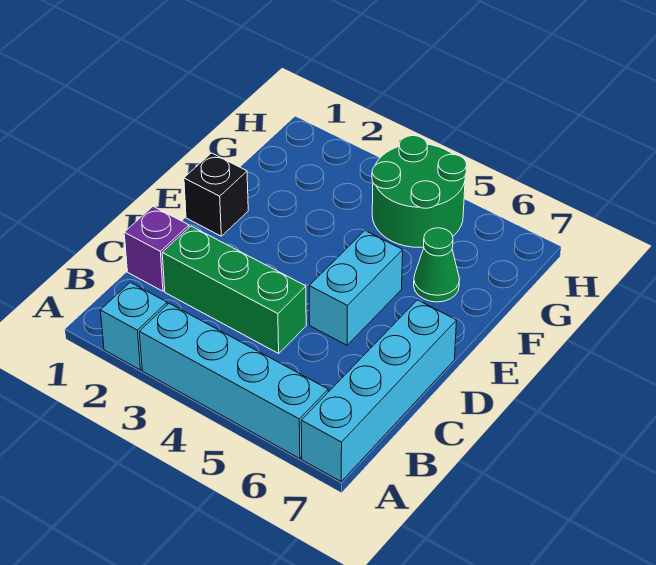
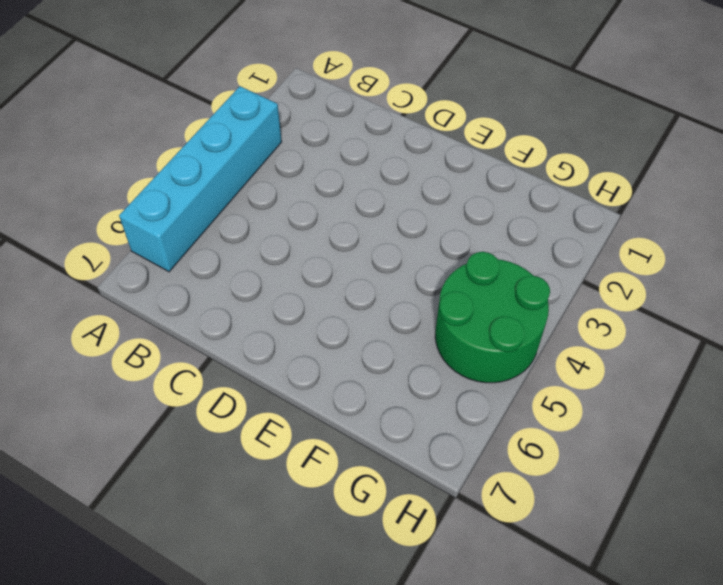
none -> cyan brick A2 level 1
none -> cyan brick A7:D7 level 1

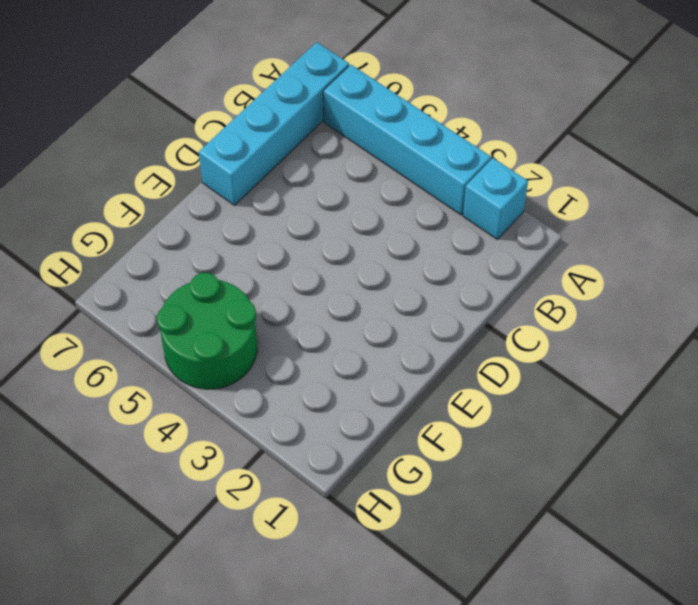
none -> purple brick C1 level 1
none -> green brick C2:C4 level 1

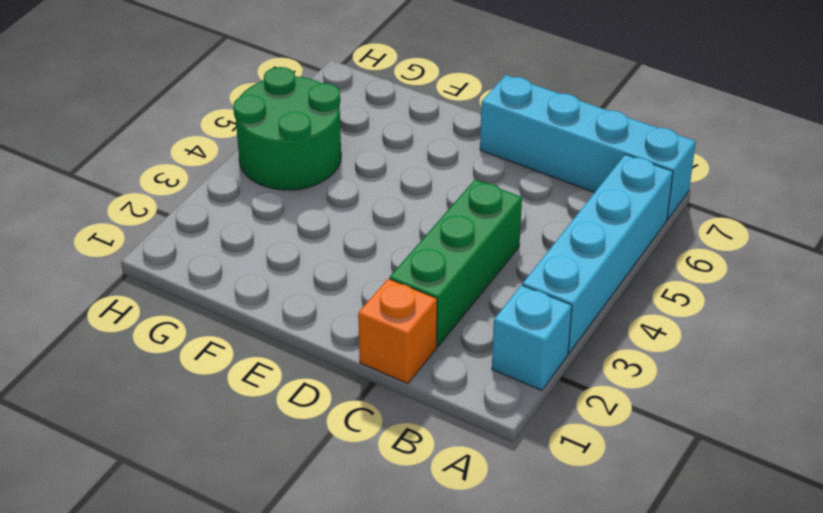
orange brick C1 level 1 -> purple brick C1 level 1
none -> cyan brick D5:E5 level 1
none -> black brick E1 level 1

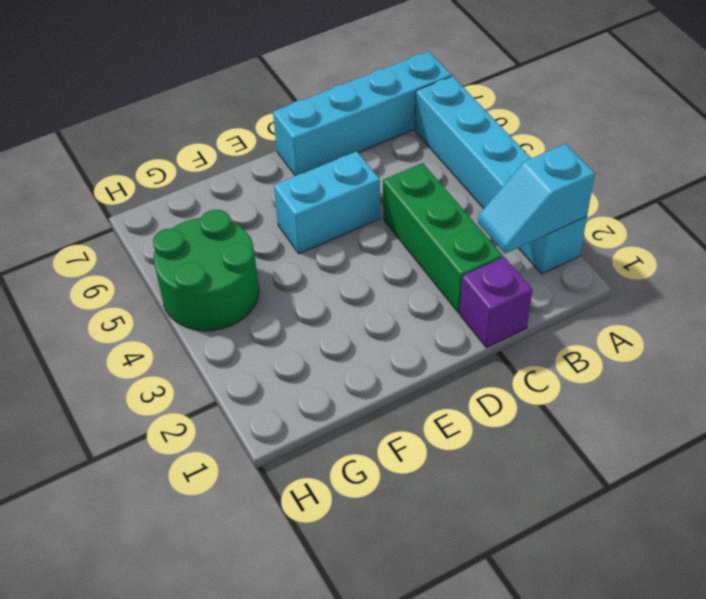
cyan slope A2:B2 level 2 top A -> none
none -> black brick E1 level 1
none -> green cone F6 level 1

